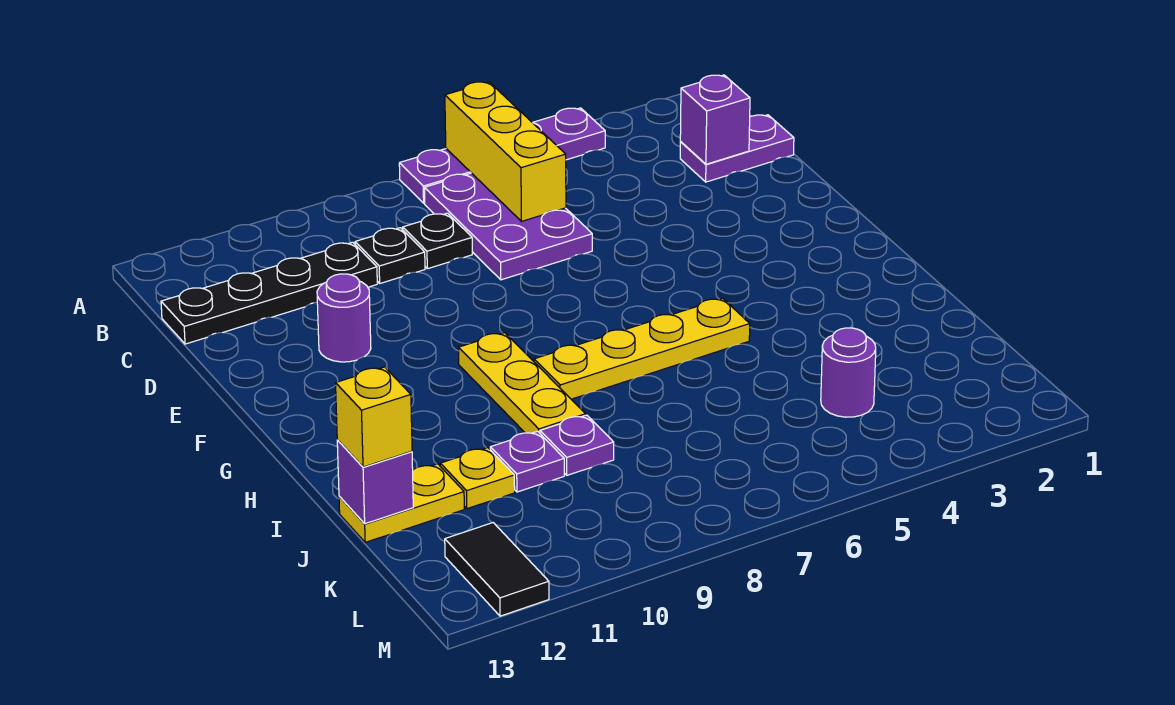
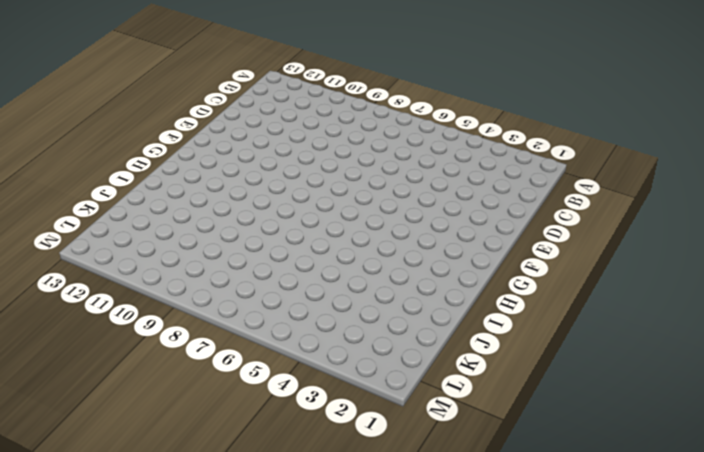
none -> purple plate A4:A7 level 1
none -> purple plate B6:D7 level 1
none -> purple plate C1:C2 level 1

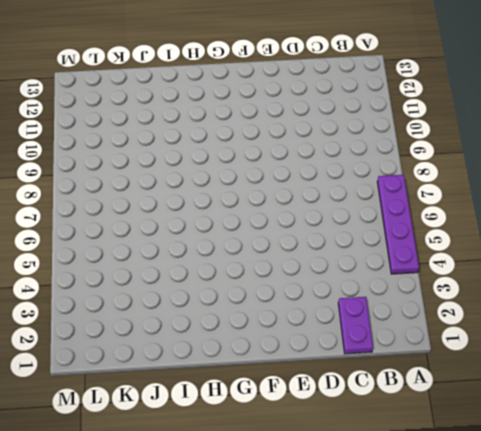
none -> purple plate B6:D7 level 1
none -> black plate C8 level 1
none -> black plate C9 level 1

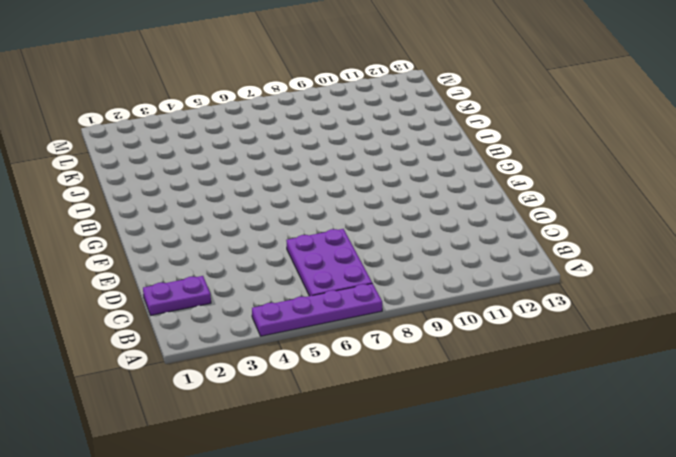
none -> black plate C8 level 1
none -> black plate C9 level 1
none -> black plate C10:C13 level 1

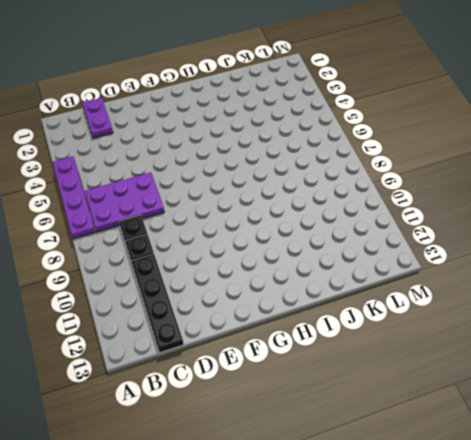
none -> purple round brick E11 level 1
none -> yellow plate G9:I9 level 1
none -> yellow plate H5:H8 level 1

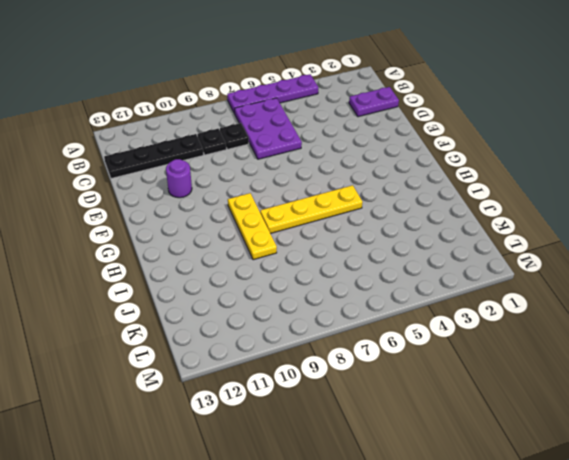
none -> purple plate J9 level 1
none -> purple plate J10 level 1
none -> yellow plate J11 level 1

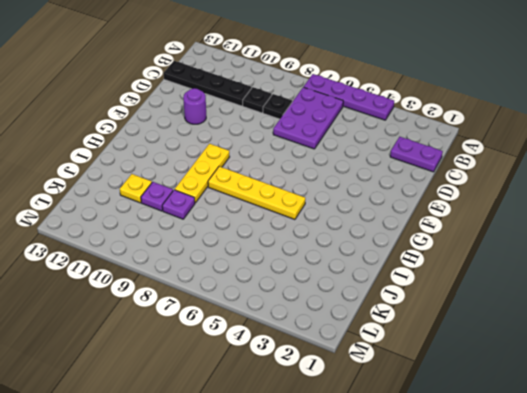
none -> yellow plate J12:J13 level 1
none -> purple round brick K4 level 1
none -> black tile L12:M12 level 1

